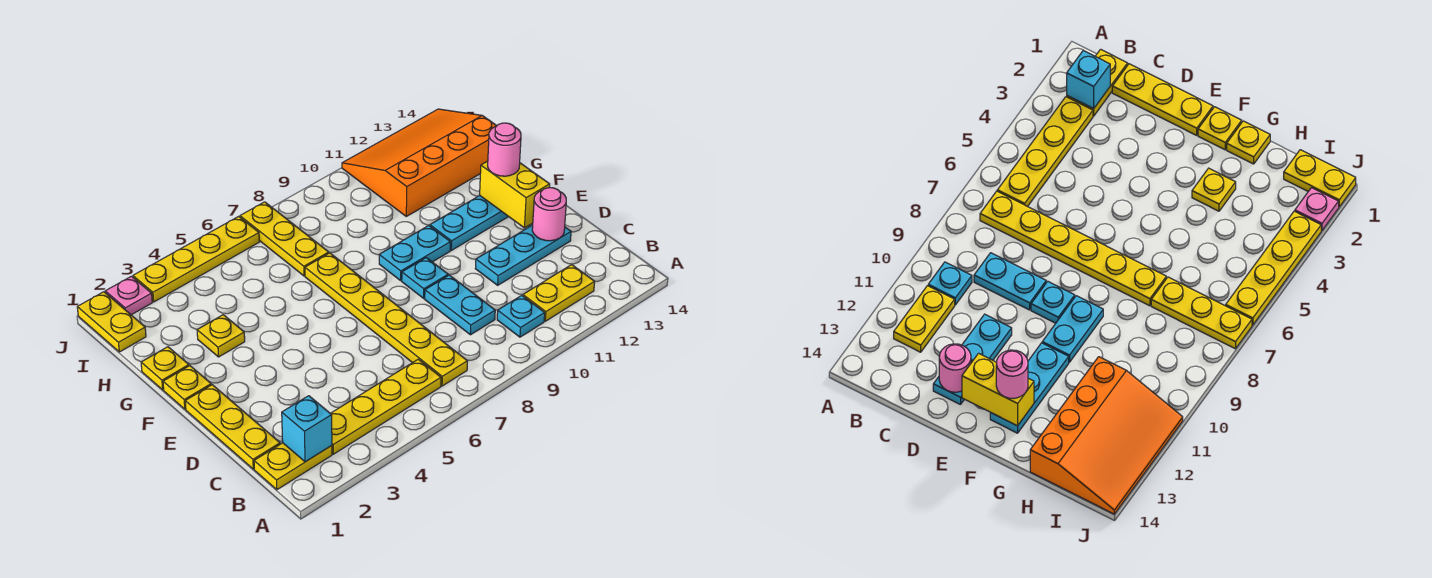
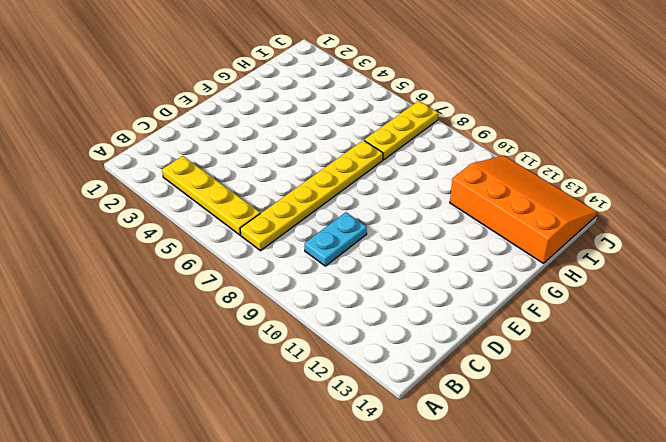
none -> yellow plate B1:B2 level 1
none -> cyan plate B10 level 1
none -> yellow plate B11:B12 level 1

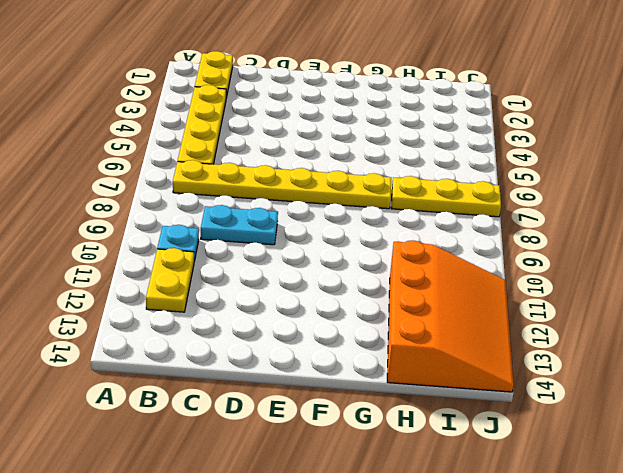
none -> yellow plate C1:E1 level 1
none -> cyan plate D11:D13 level 1
none -> cyan plate E9 level 1

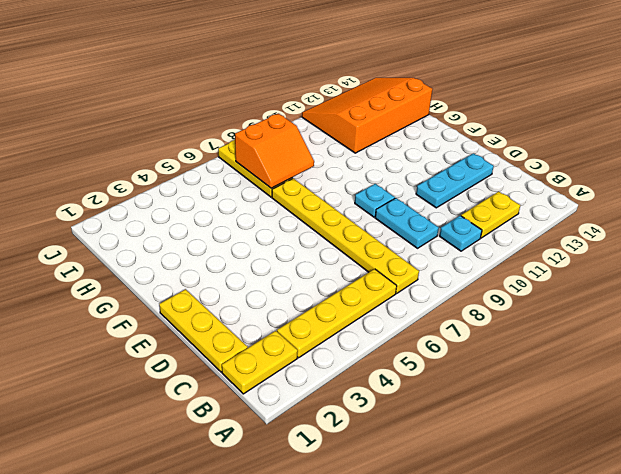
orange slope H7:I8 level 2 top I -> none
none -> yellow plate F1 level 1
none -> cyan plate F9:F10 level 1
none -> cyan plate F11:F13 level 1

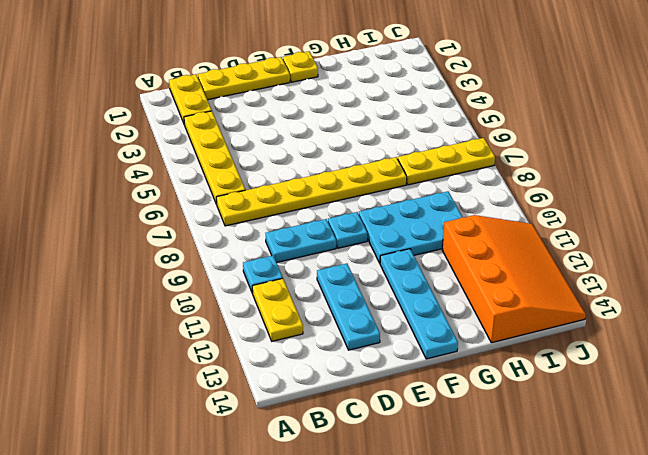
cyan plate F9:H10 level 1 -> cyan plate F9:F10 level 1
cyan plate F11:F14 level 1 -> cyan plate F11:F13 level 1
none -> yellow plate G1 level 1
none -> yellow plate G3 level 1
none -> yellow plate I1:J1 level 1

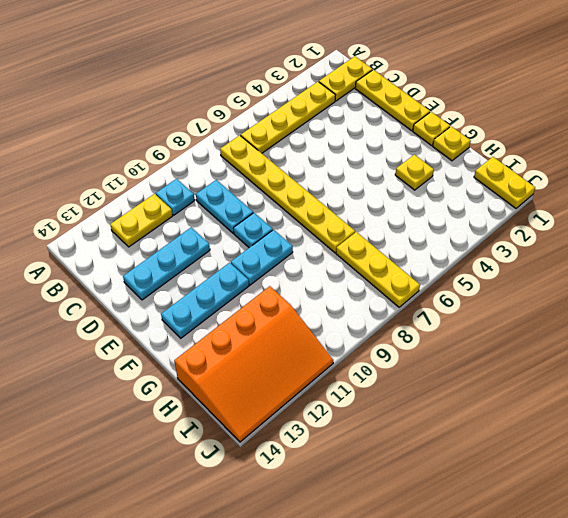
none -> pink plate J2 level 1
none -> yellow plate J3:J6 level 1
none -> cyan brick B2 level 2

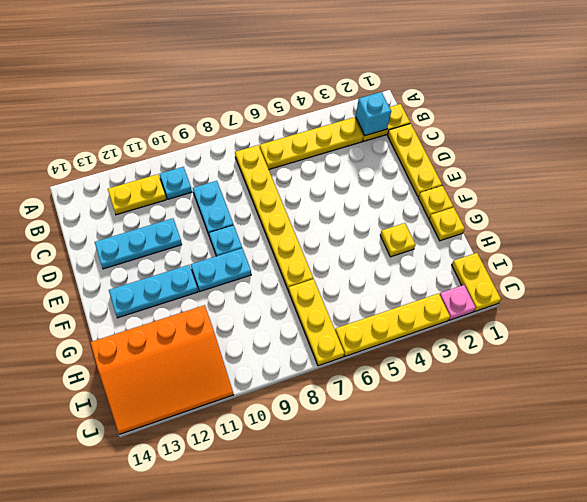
none -> pink round brick D13 level 2
none -> yellow brick E13:F13 level 2
none -> pink round brick F13 level 3

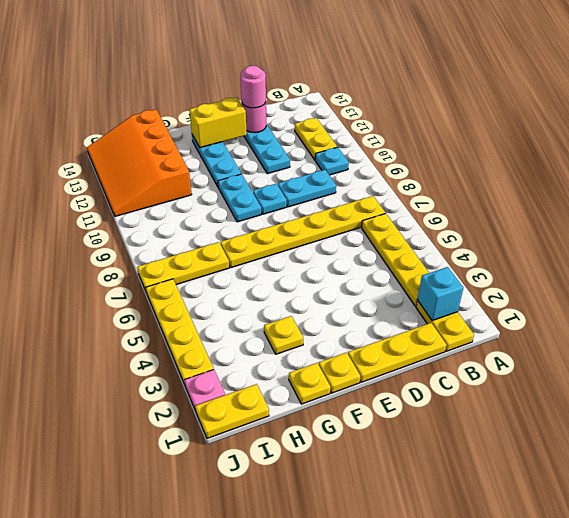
pink round brick D13 level 3 -> pink round brick F13 level 3

